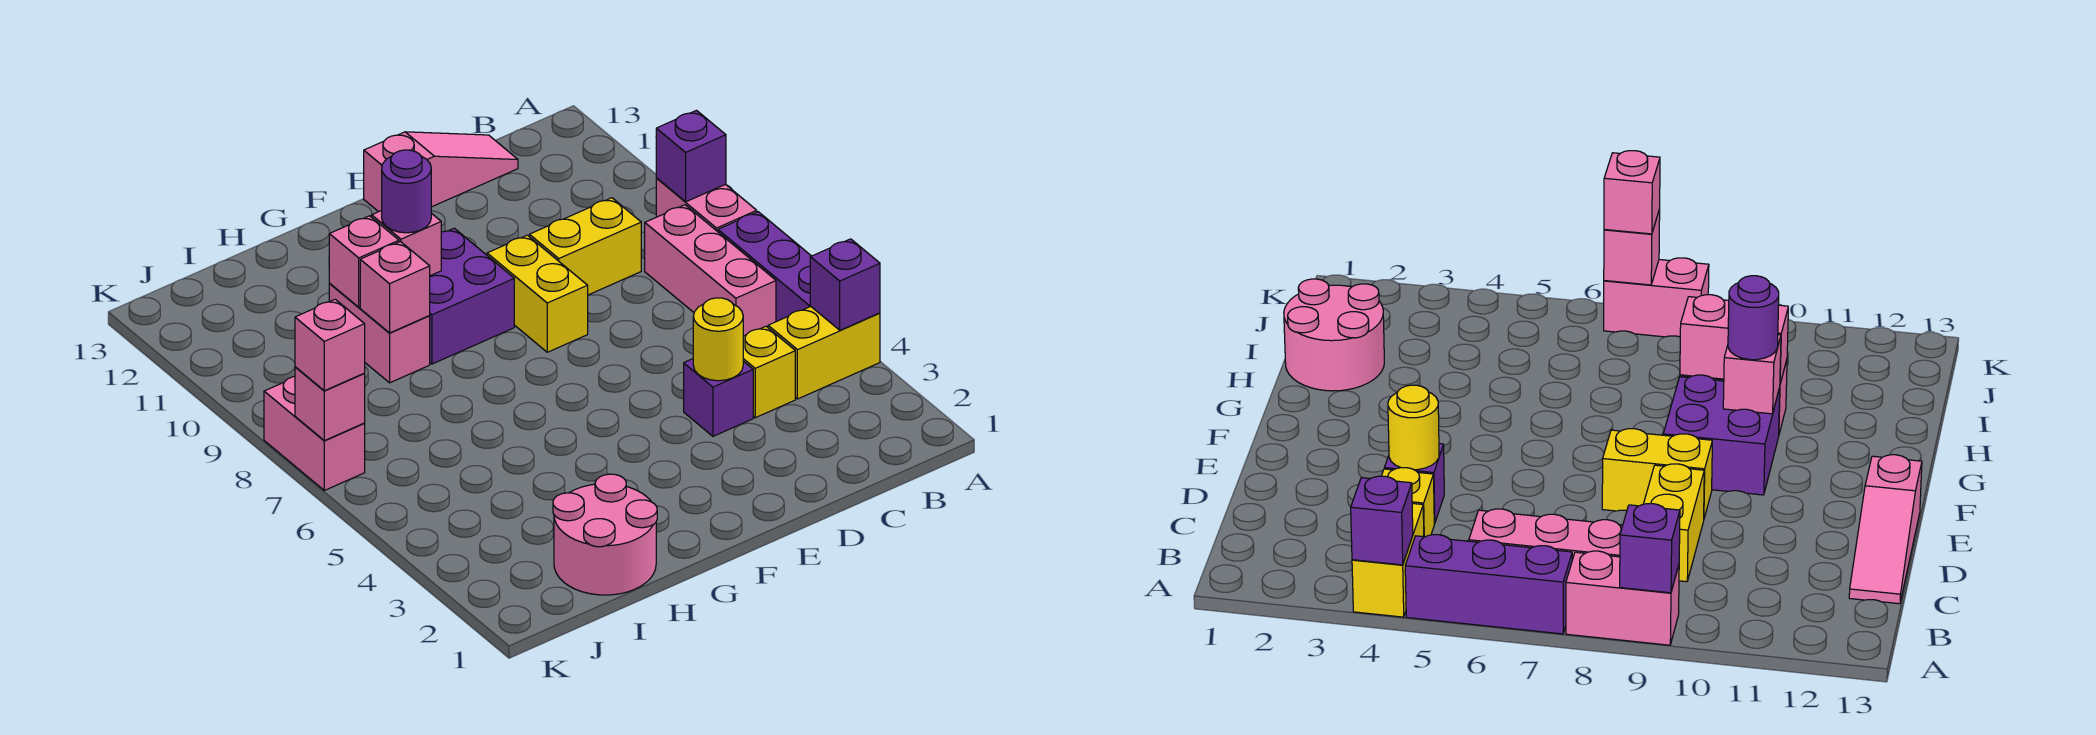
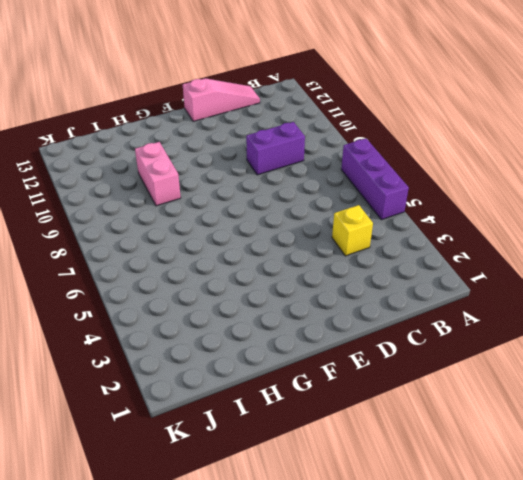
purple brick C9:D9 level 1 -> yellow brick C9:D9 level 1
none -> yellow brick A4:B4 level 1
none -> pink brick A8:A9 level 1
none -> pink brick B6:B8 level 1

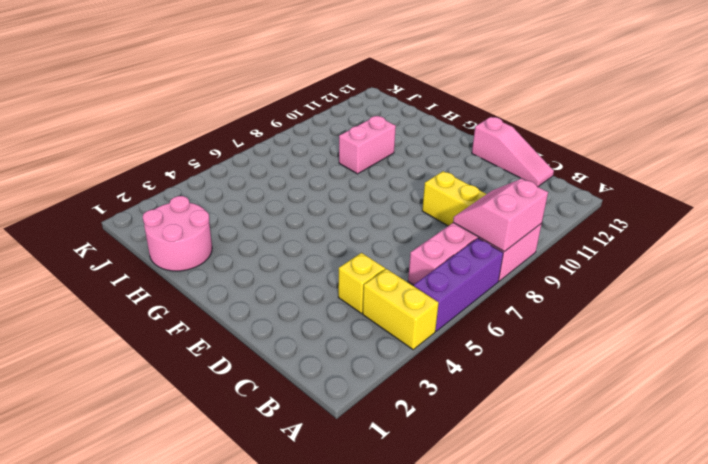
pink slope A8:B9 level 2 top A -> purple brick A9 level 2
none -> purple brick D4 level 1
none -> yellow brick E8:E9 level 1
none -> purple brick F9:G10 level 1

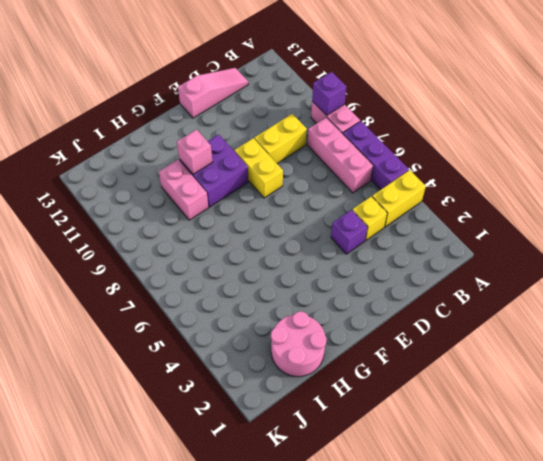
none -> pink brick K7:K8 level 1
none -> purple brick A4 level 2
none -> yellow round brick D4 level 2

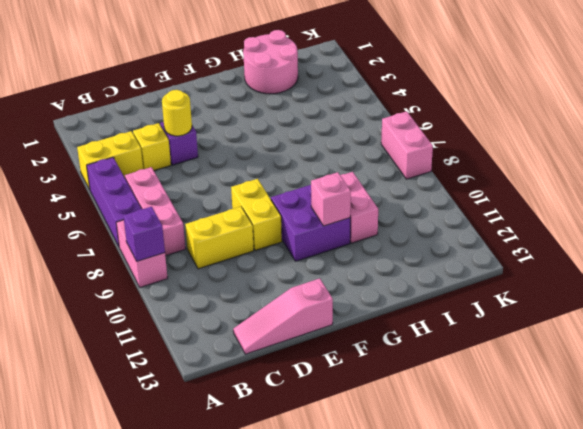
none -> purple brick A4 level 2
none -> pink brick H9 level 2
none -> pink brick H10 level 2

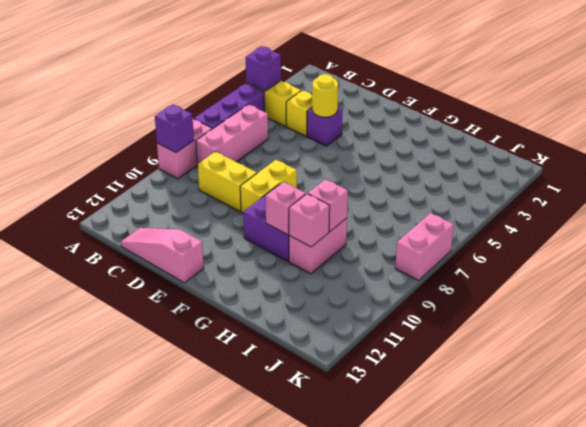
none -> pink round brick H1:I2 level 1
none -> pink brick K7 level 2
none -> purple round brick G10 level 3

